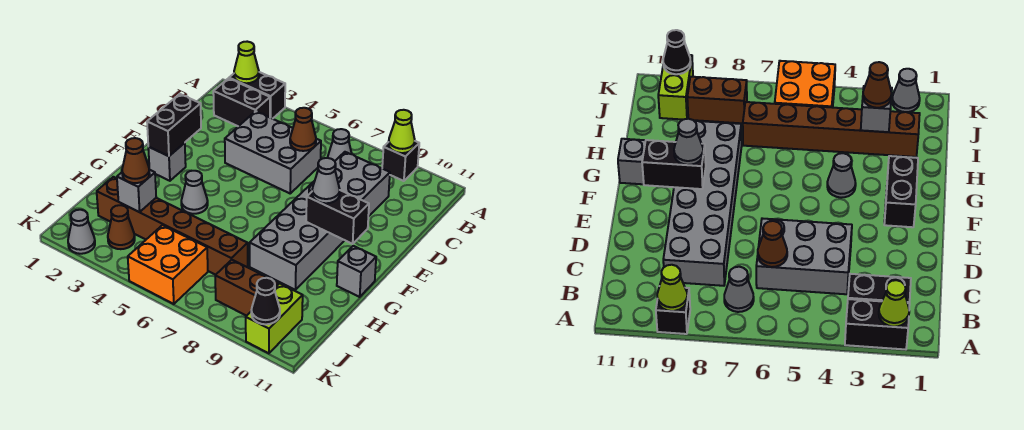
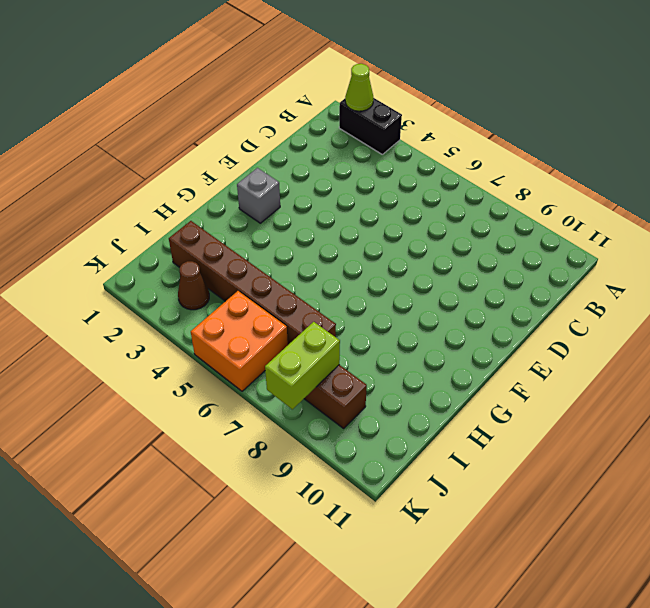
lime brick J8:K8 level 2 -> lime brick J10:K10 level 1
none -> black brick A9 level 1
none -> black brick B2:B3 level 1
none -> grey cone B7 level 1

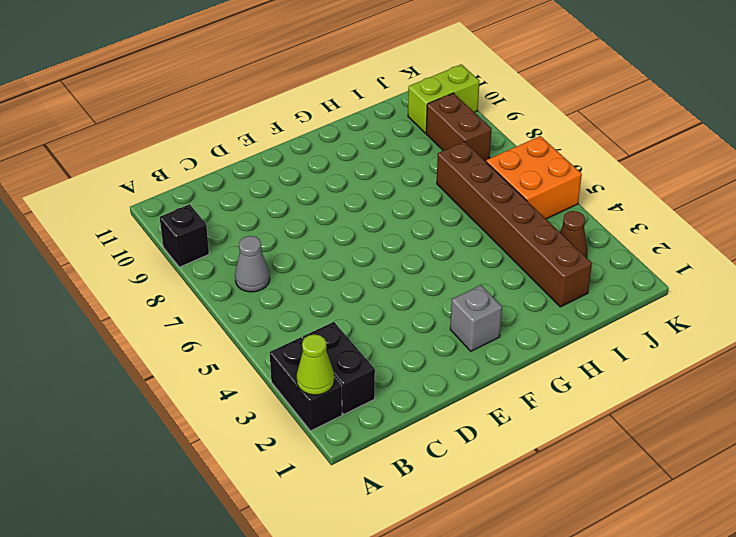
none -> grey brick C4:D6 level 1
none -> grey brick C8:H9 level 1
none -> grey cone G4 level 1

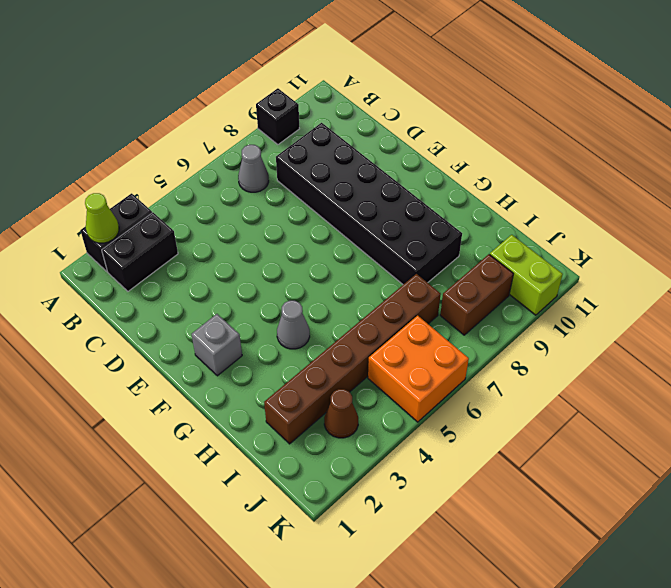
black brick C8:H9 level 1 -> grey brick C8:H9 level 1
none -> grey brick C4:D6 level 1
none -> grey brick G11 level 1
none -> grey cone K2 level 1

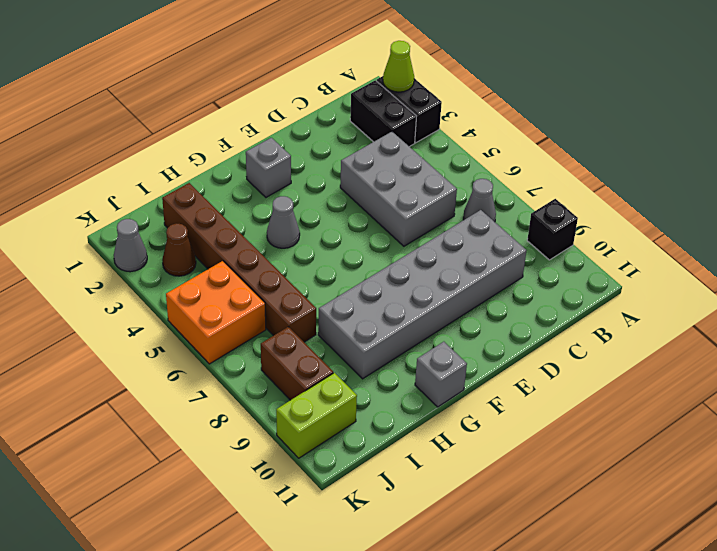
none -> lime cone A9 level 2
none -> brown cone C6 level 2
none -> black brick E2:F2 level 2

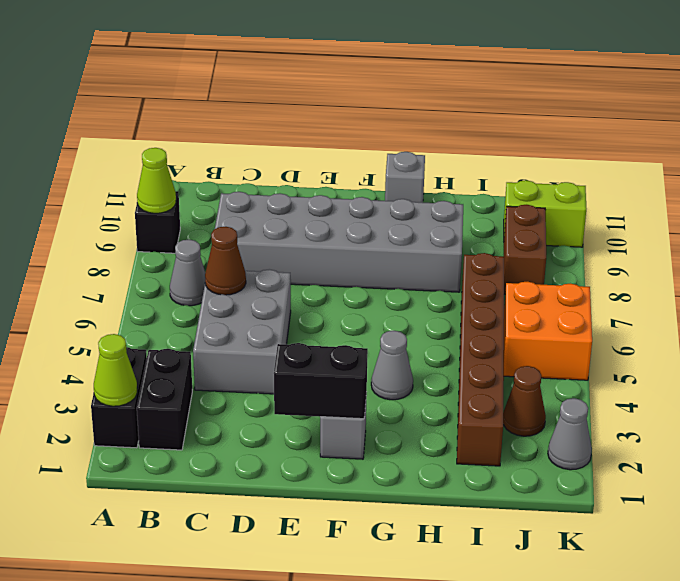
none -> black brick F9:F10 level 2
none -> grey brick I3 level 2
none -> black cone K10 level 2

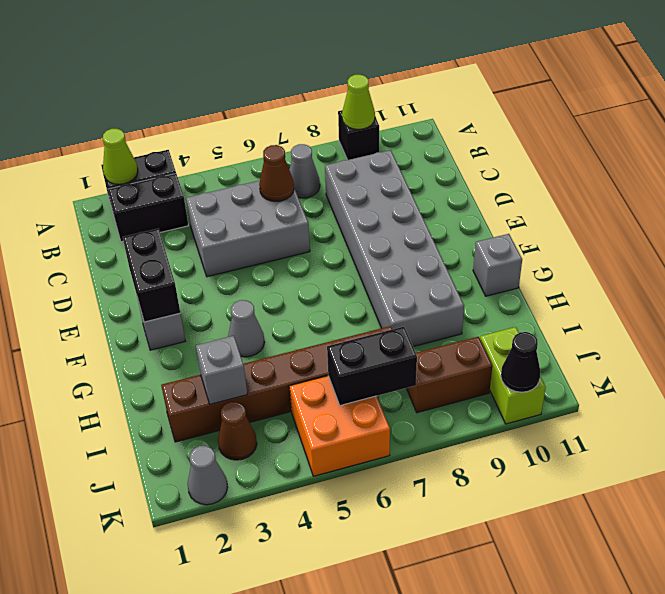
black brick J6:J7 level 2 -> black brick F9:F10 level 2
none -> grey cone F9 level 3
none -> brown cone I3 level 3

